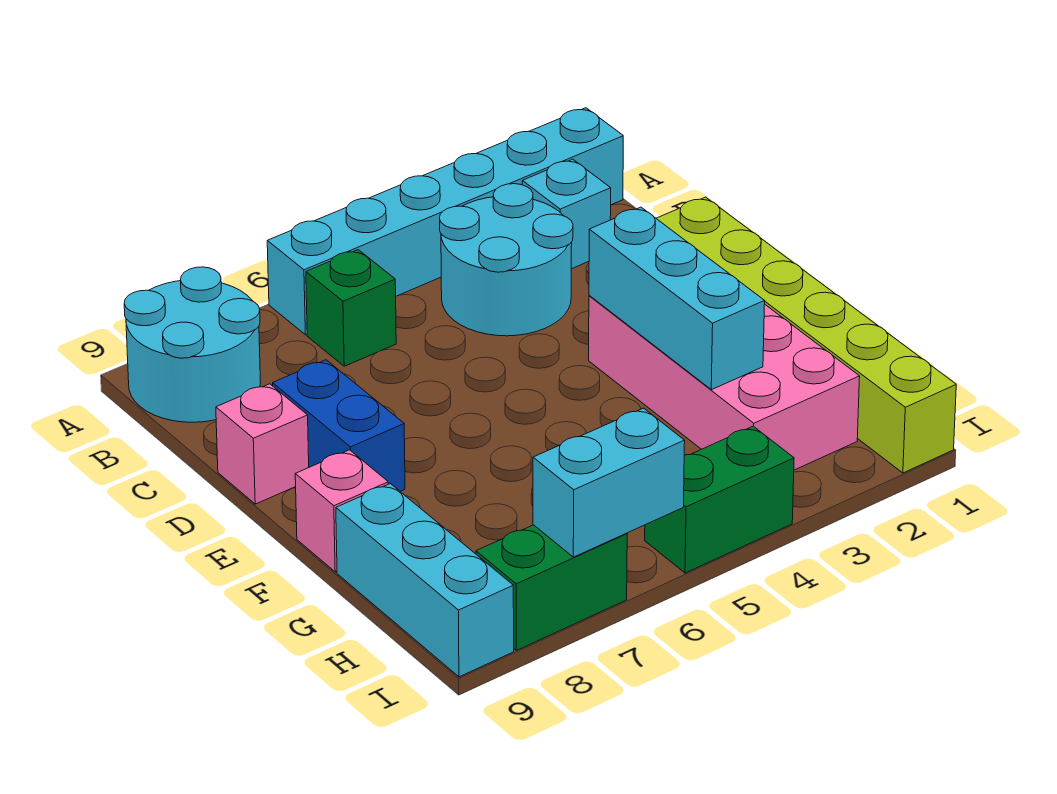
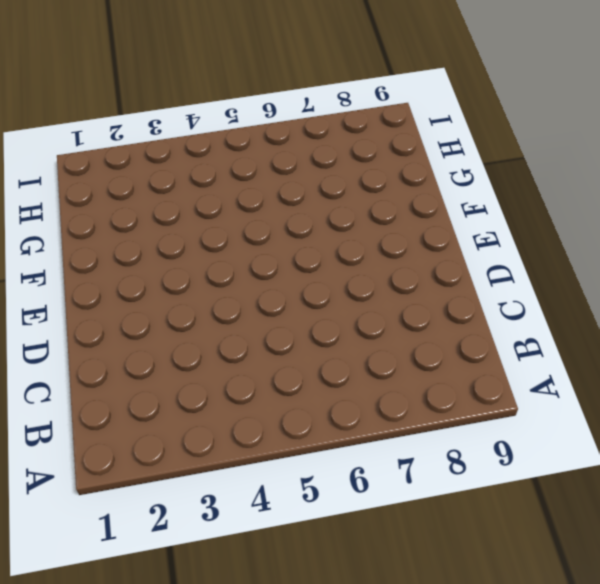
none -> cyan brick A1:A6 level 1
none -> cyan round brick A8:B9 level 1
none -> cyan brick B2 level 1

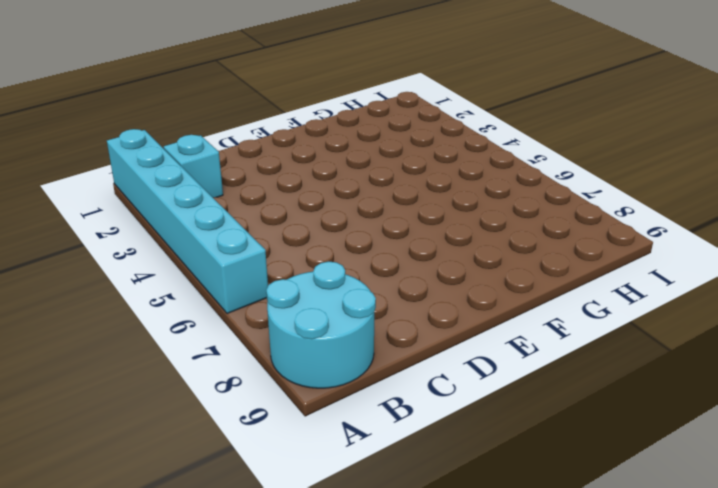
none -> cyan round brick B3:C4 level 1
none -> green brick B6 level 1
none -> lime brick D1:I1 level 1

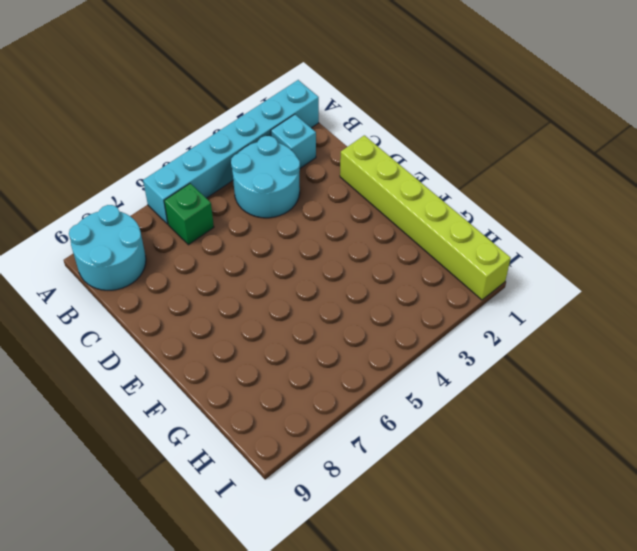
none -> blue brick D8:E8 level 1
none -> pink brick D9 level 1
none -> pink brick E2:H3 level 1

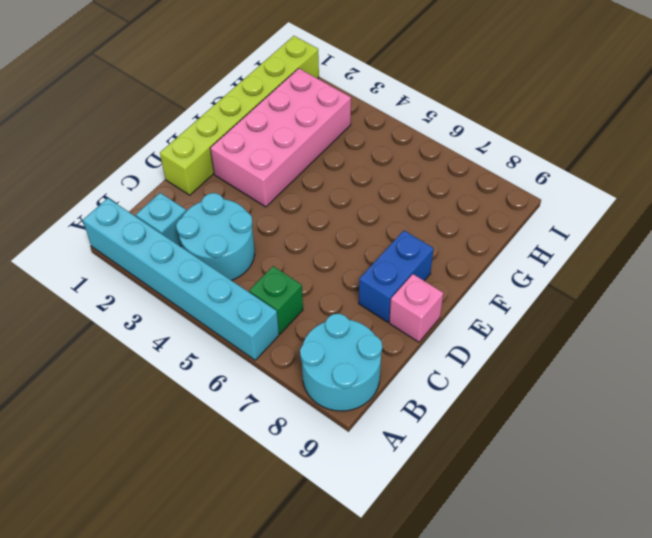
none -> pink brick F9 level 1
none -> cyan brick G9:I9 level 1
none -> green brick I4:I5 level 1

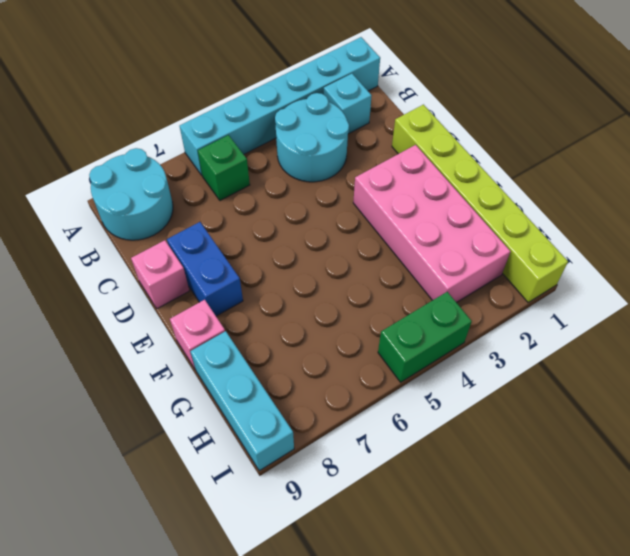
none -> green brick I7:I8 level 1
none -> cyan brick E3:G3 level 2
none -> cyan brick I6:I7 level 2

